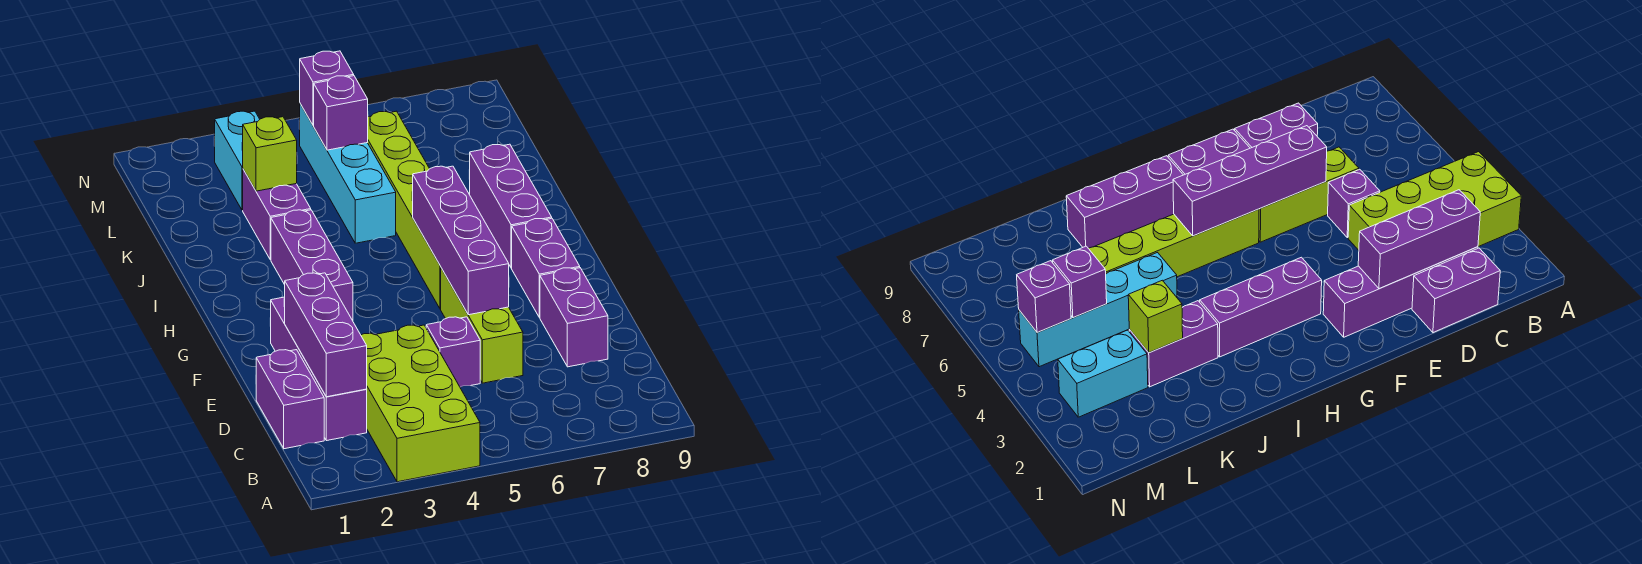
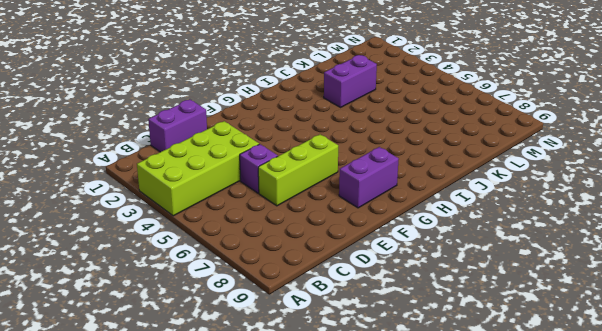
none -> purple brick C2:F2 level 1
none -> purple brick D8:E8 level 1
none -> purple brick G3:I3 level 1

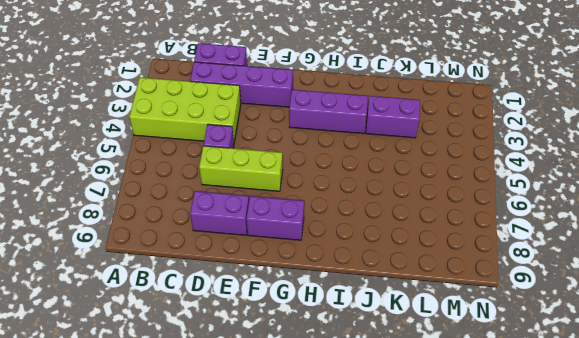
none -> lime brick G6:L6 level 1
none -> purple brick H8:J8 level 1
none -> cyan brick J5:M5 level 1

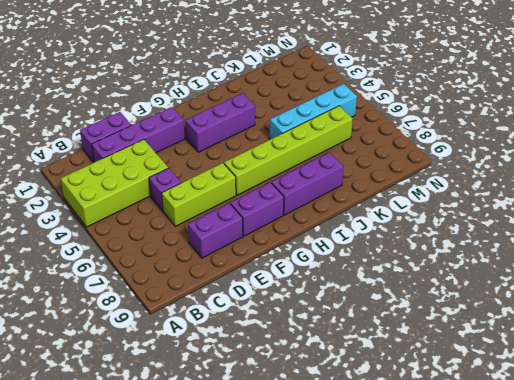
none -> purple brick J3:K3 level 1
none -> cyan brick L3:M3 level 1
none -> purple brick C2:E2 level 2

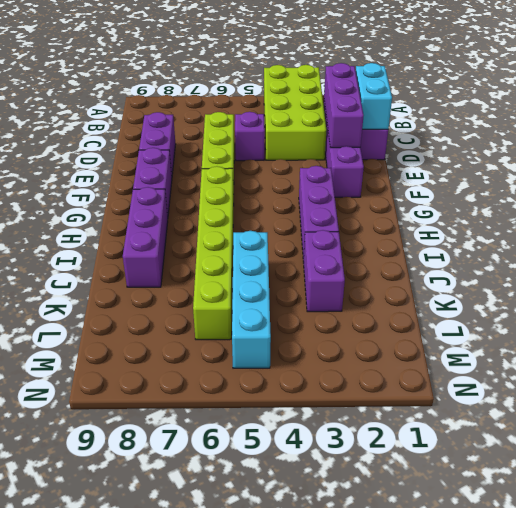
cyan brick C1:D1 level 2 -> cyan brick L3:M3 level 1
none -> purple brick E6:H6 level 2
none -> lime brick K3 level 2
none -> purple brick L5 level 2

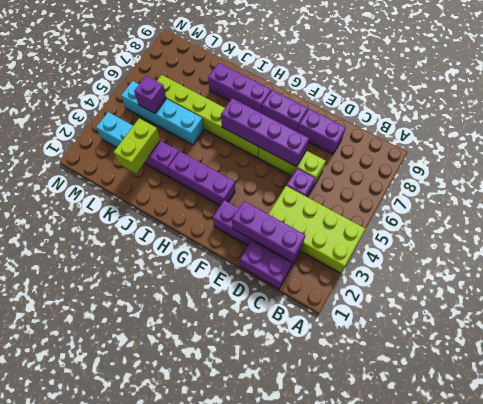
lime brick K2:K3 level 2 -> lime brick K3 level 2
none -> purple brick M5 level 2

